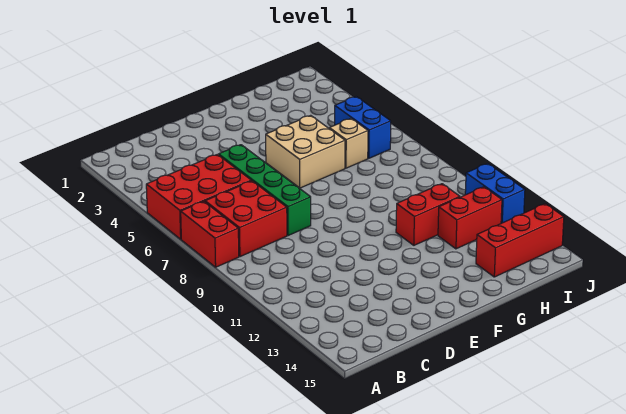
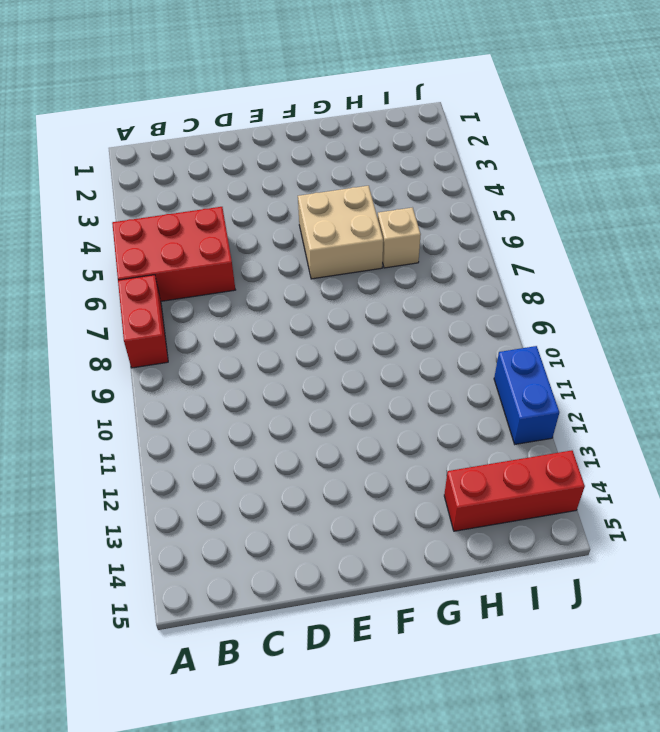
none -> red brick B7:C8 level 1
none -> green brick D5:D8 level 1

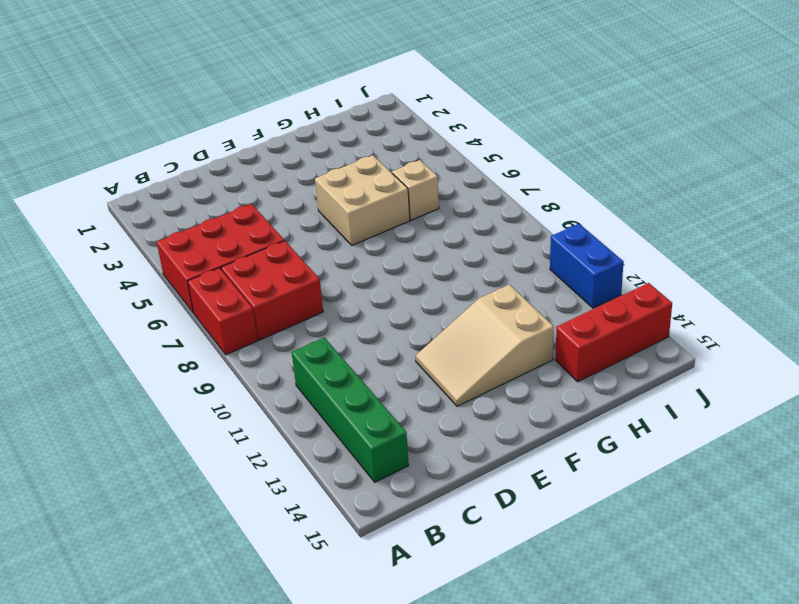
green brick B11:B14 level 1 -> green brick D5:D8 level 1
tan slope E12:G13 level 1 top G -> none
none -> red brick G11:H11 level 1
none -> red brick H12:I12 level 1

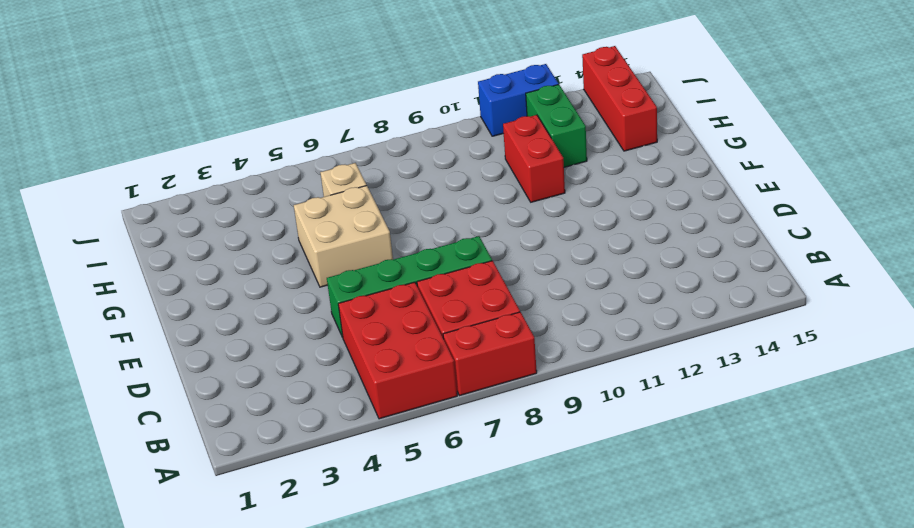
green brick H12:I12 level 1 -> red brick H12:I12 level 1
none -> blue brick I5:I6 level 1

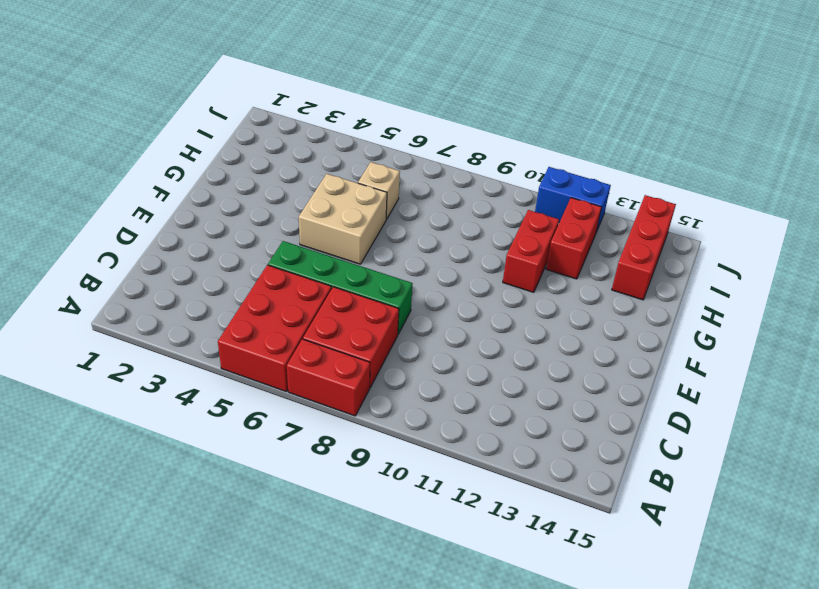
none -> blue brick I5:I6 level 1

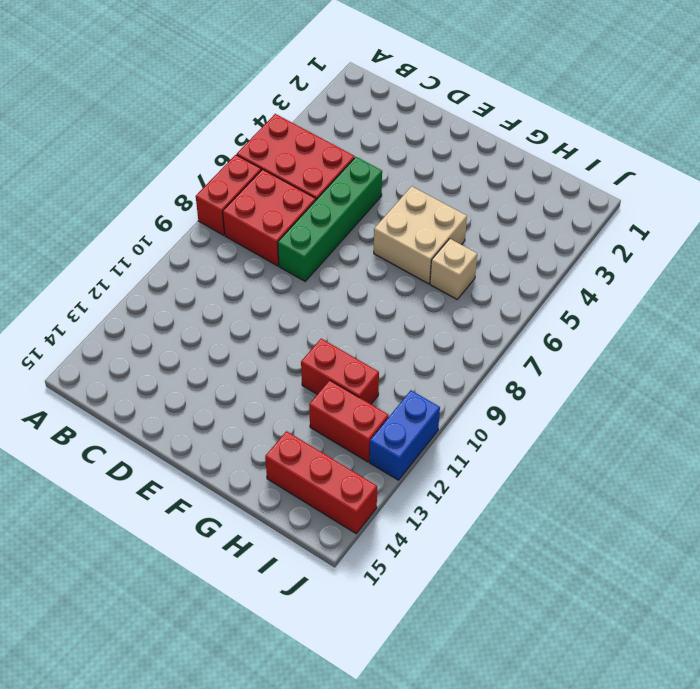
none -> blue brick I5:I6 level 1

